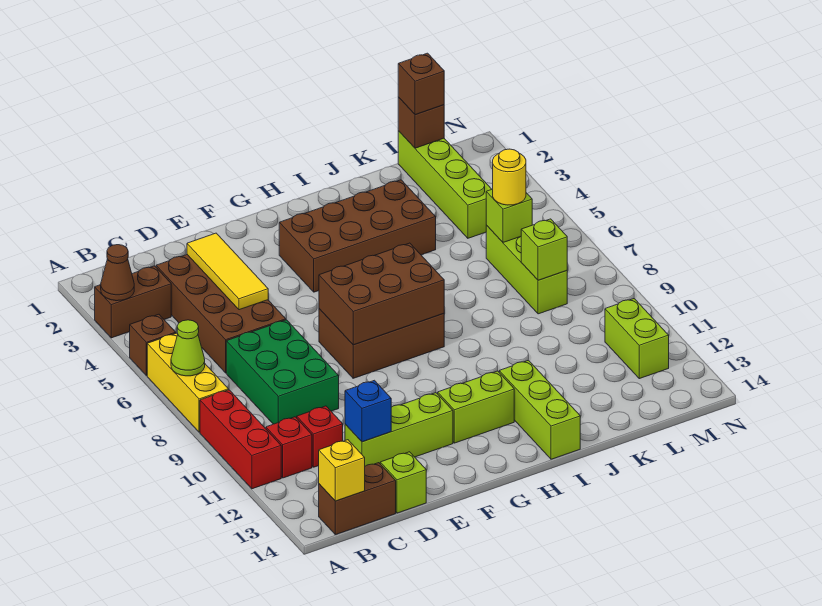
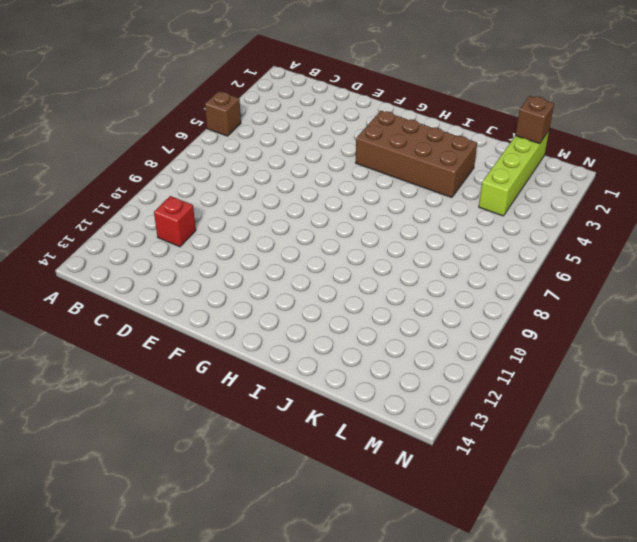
none -> brown brick A3:B3 level 1
none -> yellow brick A6:A8 level 1
none -> red brick A9:A11 level 1

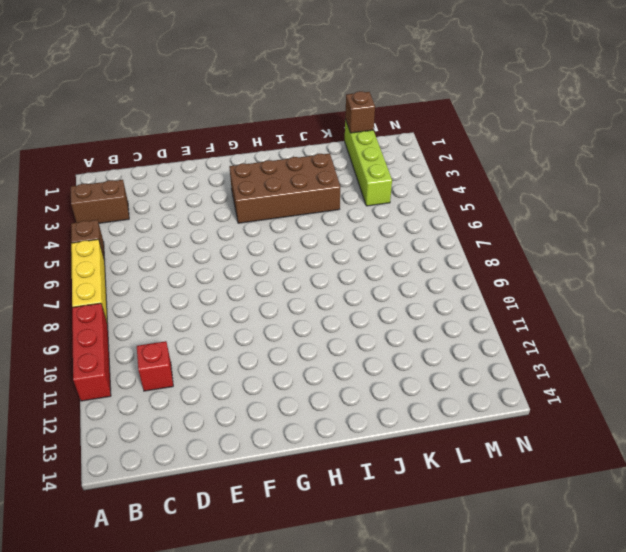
none -> red brick B11 level 1
none -> brown brick B14:C14 level 1
none -> brown brick C3:D6 level 1

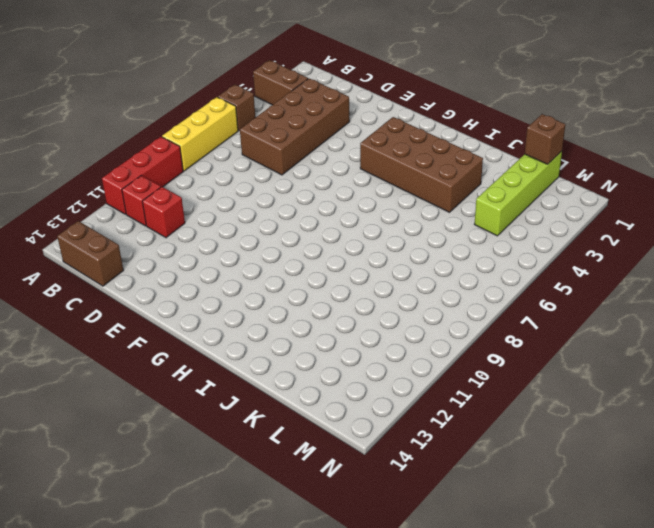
none -> green brick C7:D9 level 1
none -> lime brick D12:F12 level 1
none -> lime brick D14 level 1

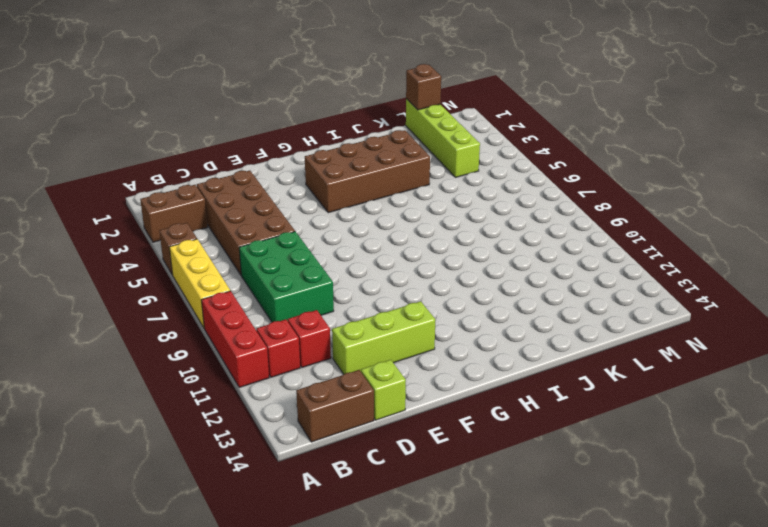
none -> brown brick F7:H8 level 1
none -> lime brick G12:H12 level 1
none -> lime brick I12:I14 level 1

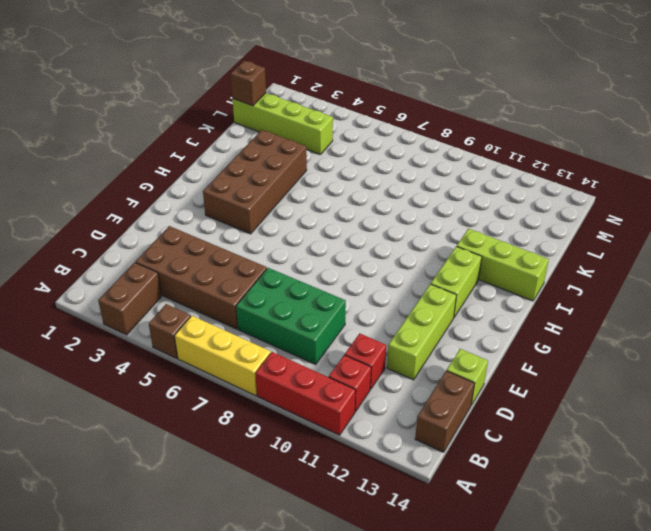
none -> brown brick F7:H8 level 1
none -> lime brick L6:L8 level 1
none -> lime brick M11:M12 level 1

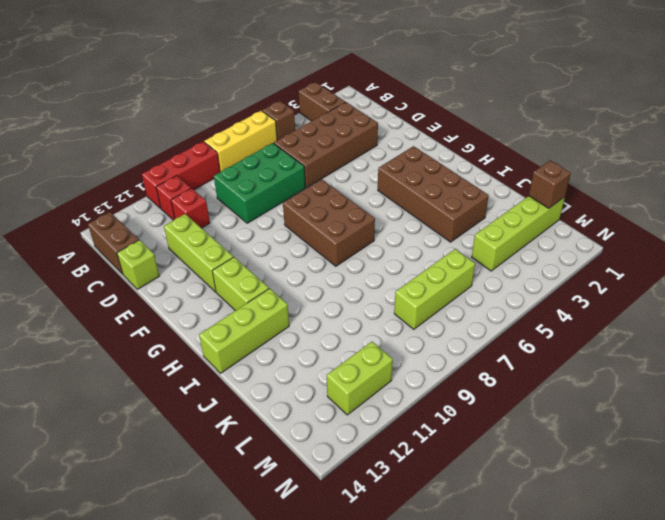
none -> brown cone A3 level 2
none -> lime cone A7 level 2
none -> yellow brick B14 level 2

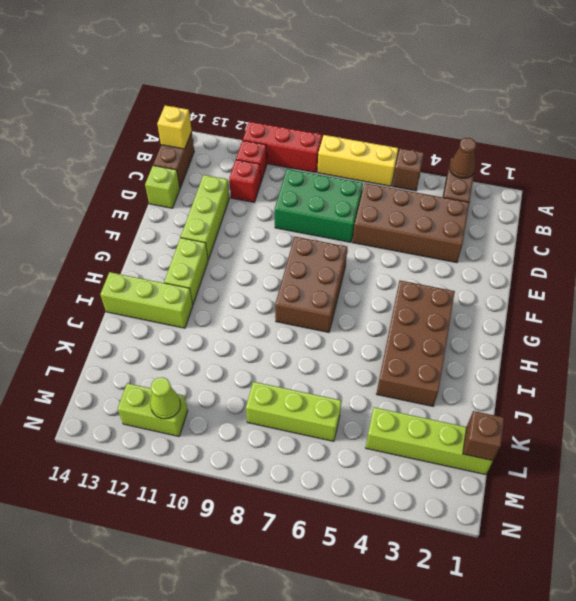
lime cone M11 level 2 -> lime cone A7 level 2
none -> yellow tile D3:D5 level 2
none -> blue brick D12 level 2
none -> brown brick F7:H8 level 2

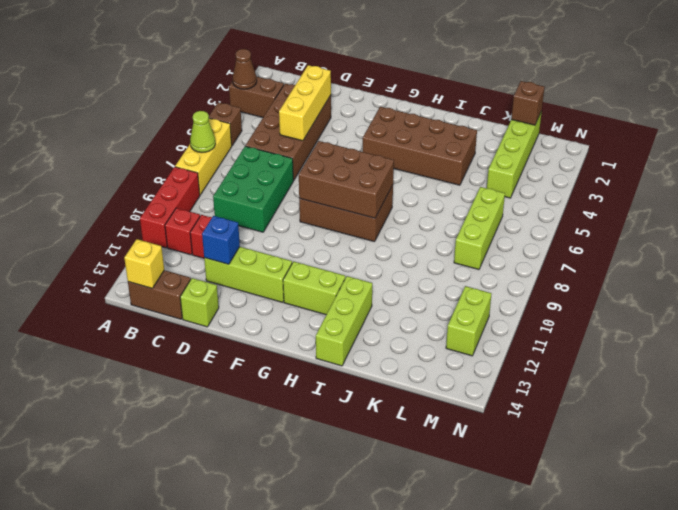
yellow brick D3:D5 level 2 -> yellow tile D3:D5 level 2
none -> lime brick L6 level 2
none -> lime brick L8 level 2
none -> brown brick L1 level 3

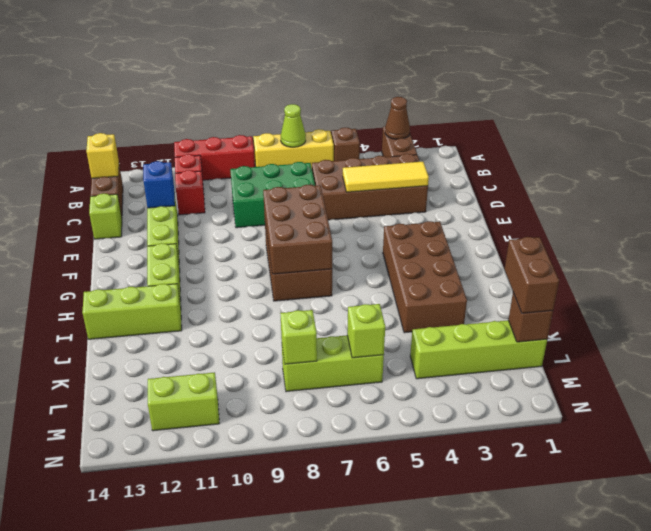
brown brick K1:L1 level 3 -> brown brick L1 level 3
none -> yellow round brick L6 level 3

